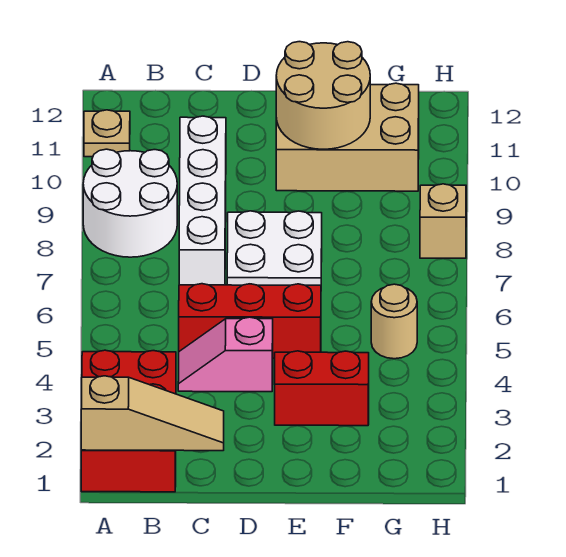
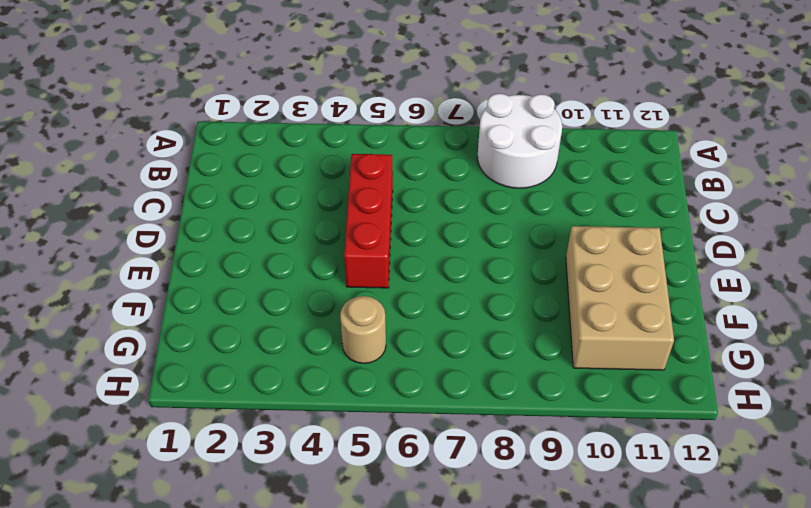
none -> red brick A1:B3 level 1
none -> tan plate A11 level 1
none -> pink slope C4:D4 level 1 top D

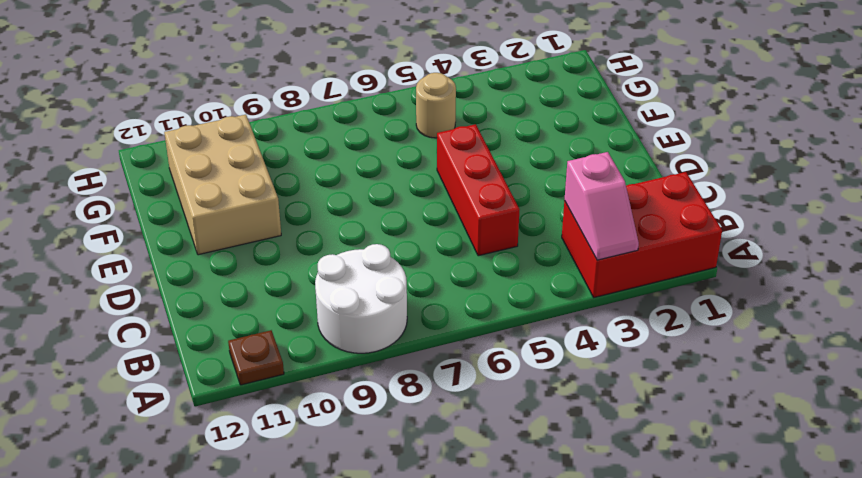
pink slope A3:B3 level 2 top B -> pink slope C4:D4 level 1 top D
brown plate A11 level 1 -> tan plate A11 level 1
none -> white brick C7:C10 level 1
none -> white plate D7:E8 level 1
none -> red brick E3:F3 level 1

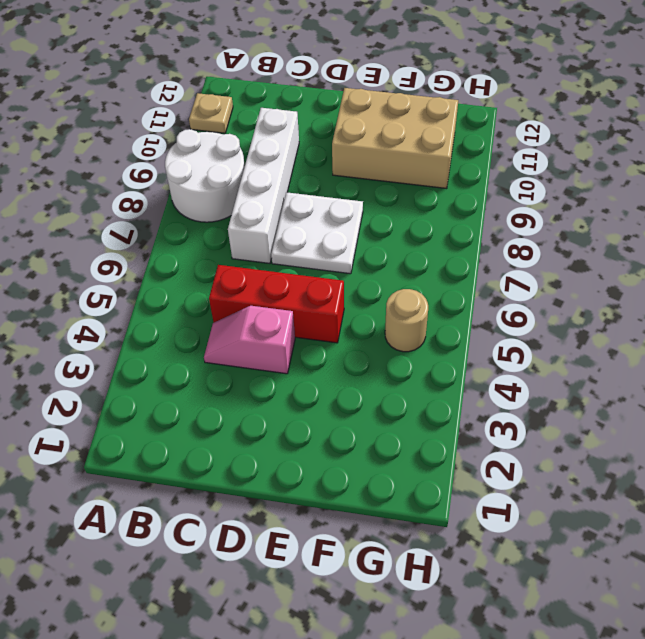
none -> red brick A1:B3 level 1
none -> red brick E3:F3 level 1
none -> tan brick H8 level 1

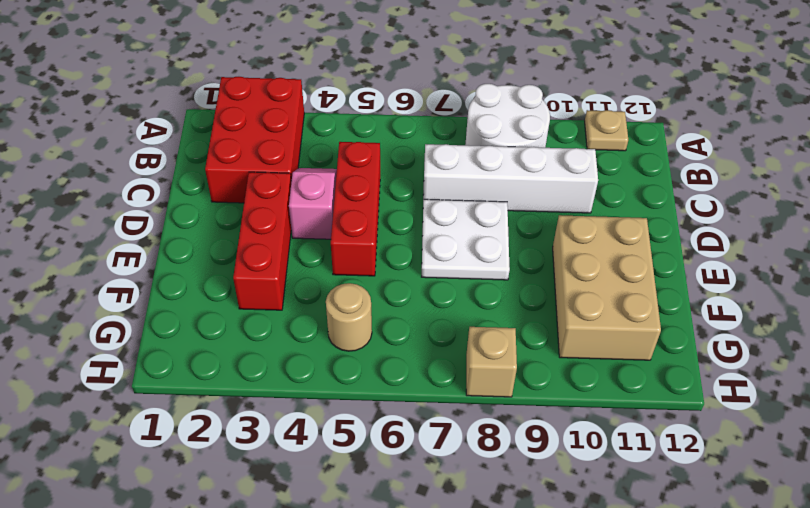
red brick A2:C3 level 1 -> red brick A1:B3 level 1
red brick D3:F3 level 1 -> red brick E3:F3 level 1
none -> tan slope A1:C1 level 2 top A
none -> tan round brick E10:F11 level 2

